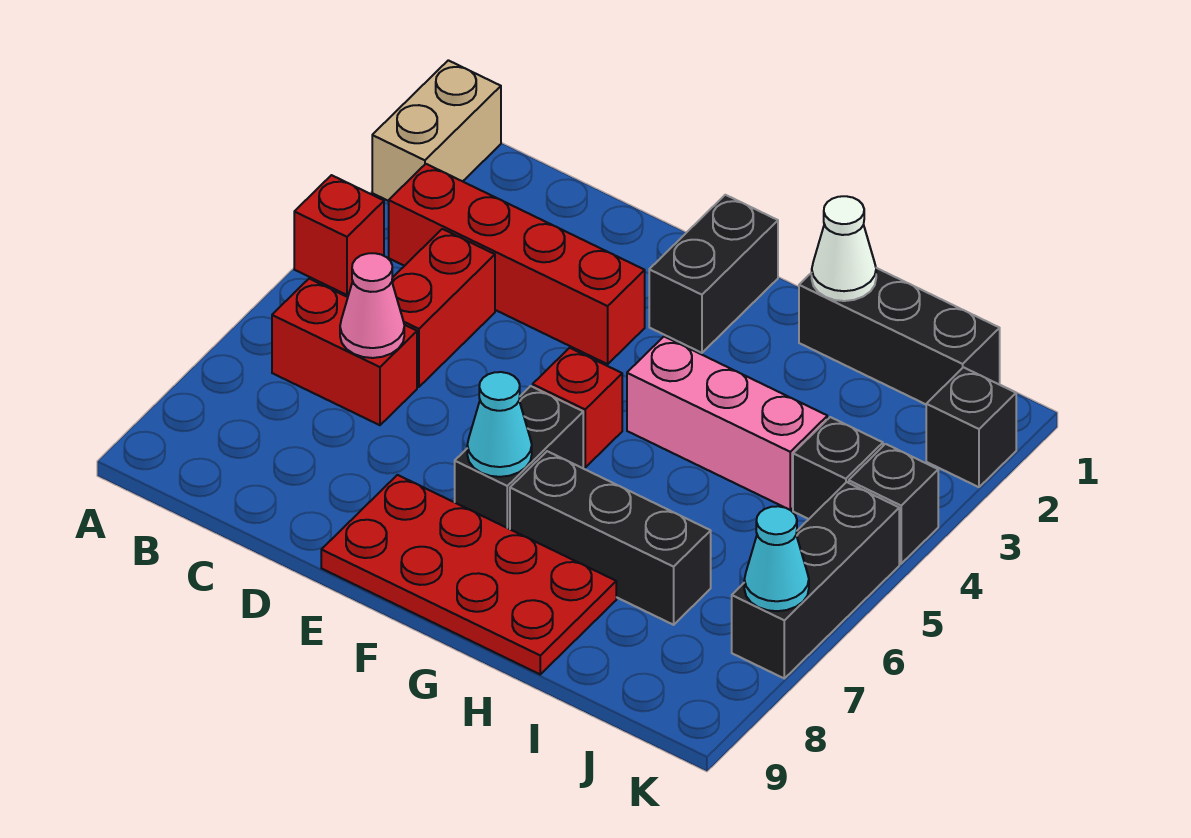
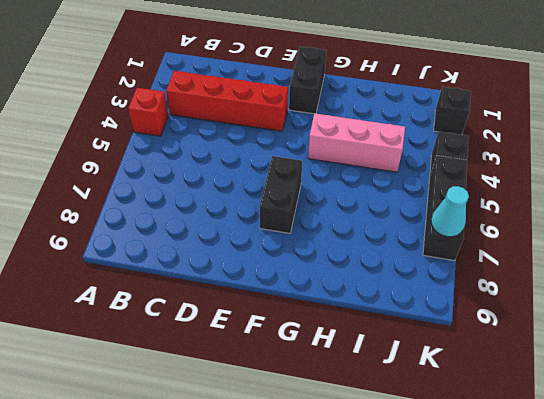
none -> tan brick A1:A2 level 1
none -> red brick B6:C6 level 1
none -> red brick C4:C5 level 1

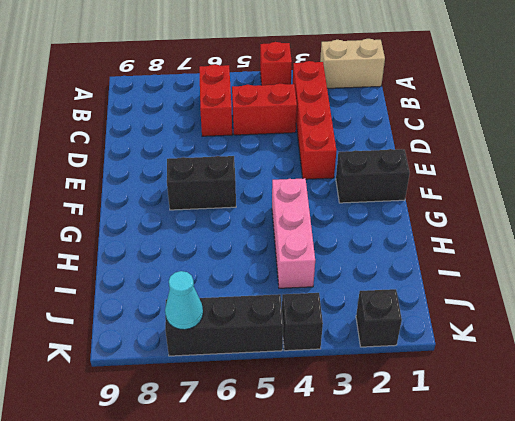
none -> red plate E8:H9 level 1
none -> red brick F5 level 1
none -> black brick G7:I7 level 1

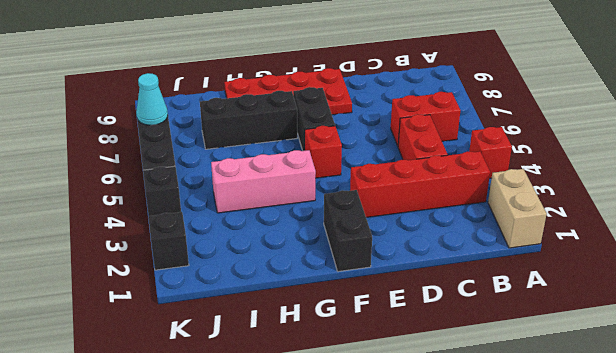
none -> black brick H1:J1 level 1
none -> black brick J4 level 1
none -> pink cone C6 level 2

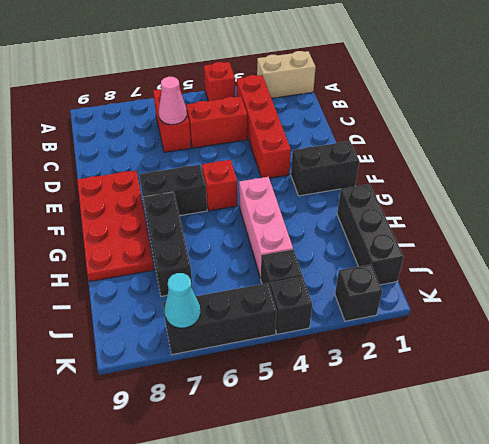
none -> cyan cone F7 level 2
none -> white cone H1 level 2

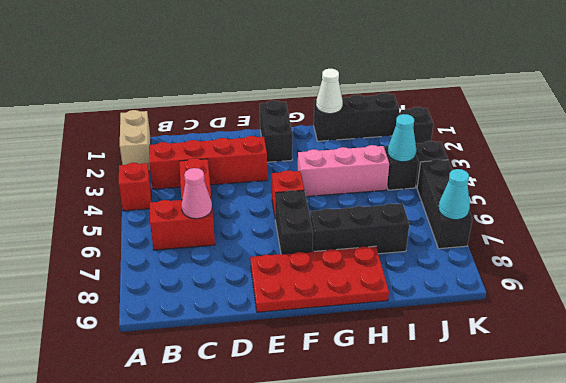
cyan cone J4 level 2 -> cyan cone F7 level 2

